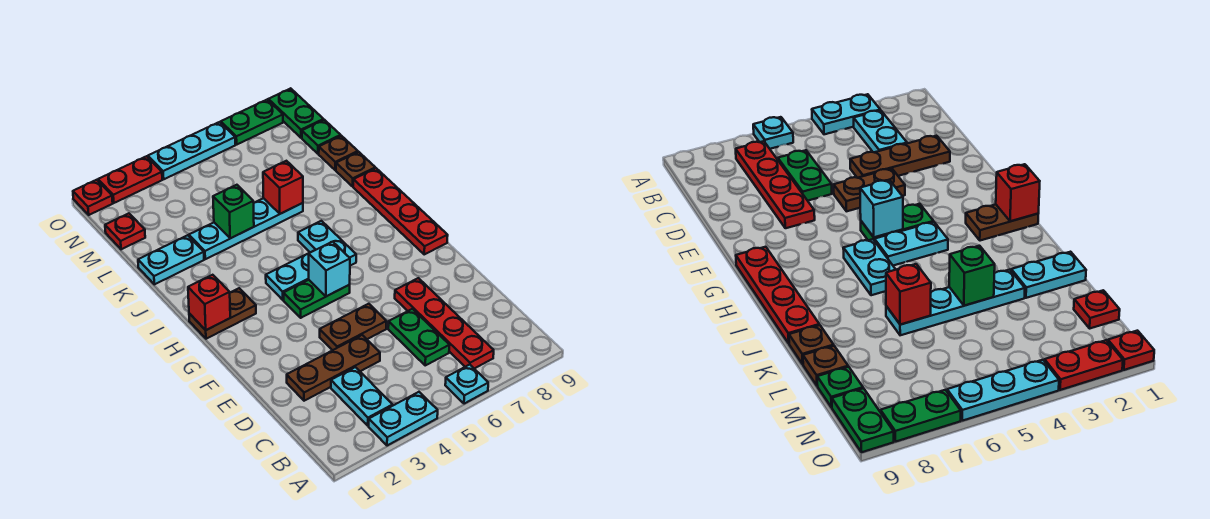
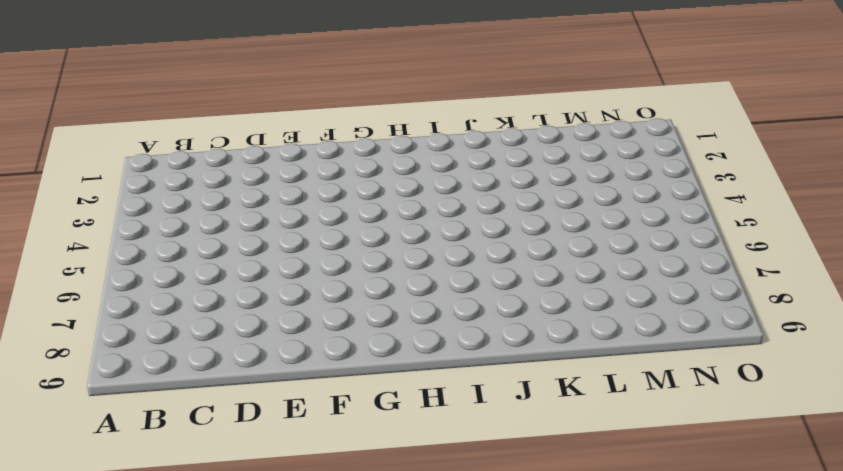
none -> cyan plate A3:A4 level 1
none -> cyan plate A6 level 1
none -> cyan plate B3:C3 level 1

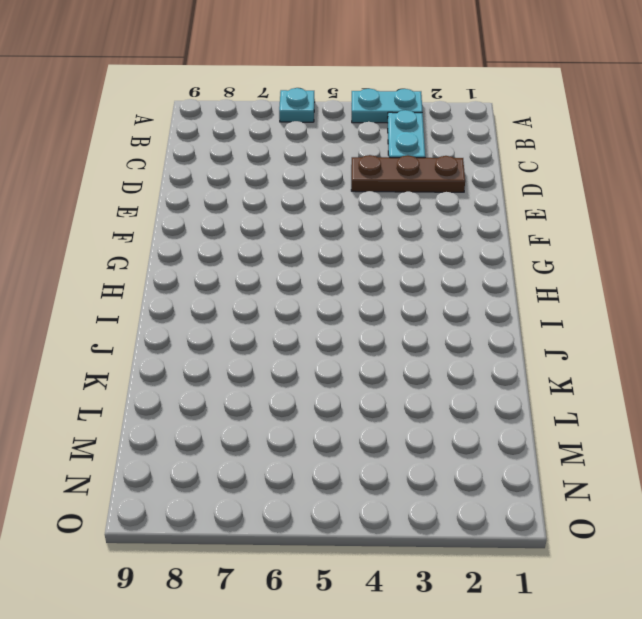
none -> red plate B7:E7 level 1
none -> green plate C6:D6 level 1
none -> brown plate E4:E5 level 1

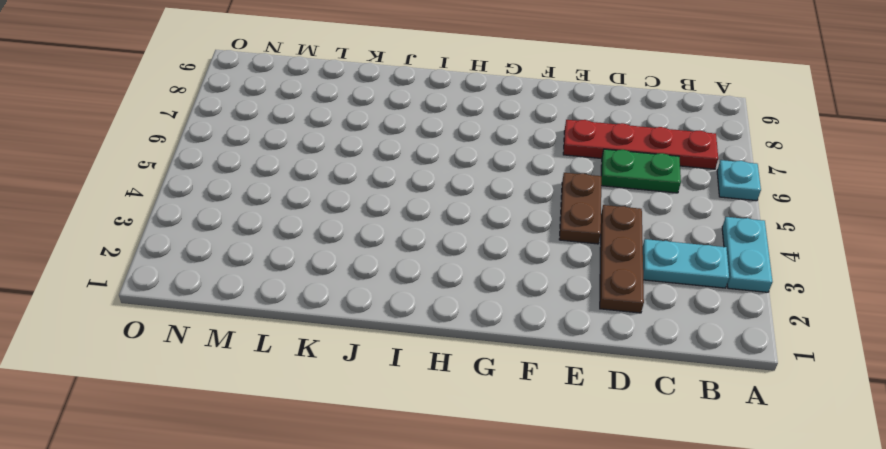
none -> green plate G4:G5 level 1
none -> red plate G9:J9 level 1
none -> brown plate H1:H2 level 1

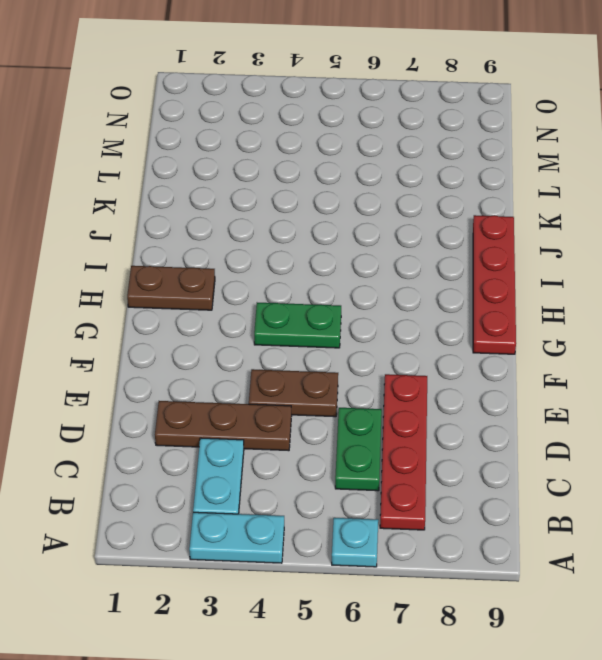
none -> cyan plate H4:H5 level 1
none -> cyan plate H6:I6 level 1
none -> cyan plate K1:K2 level 1

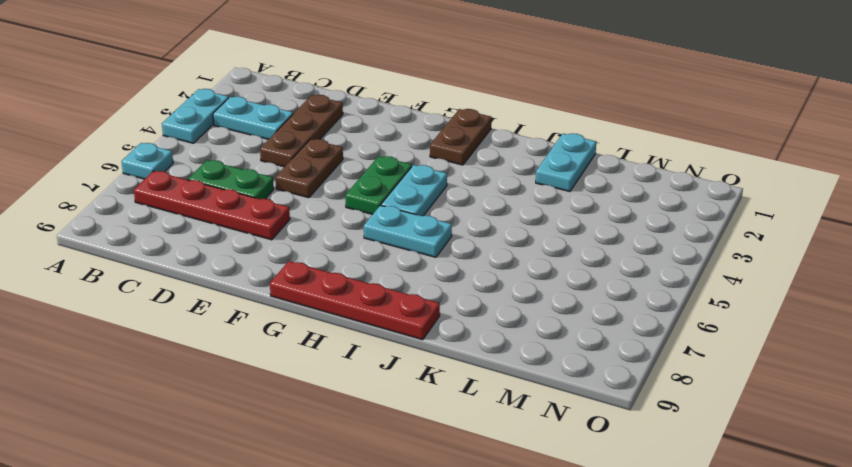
none -> cyan plate K3:K6 level 1
none -> brown plate K9 level 1
none -> brown plate L9 level 1

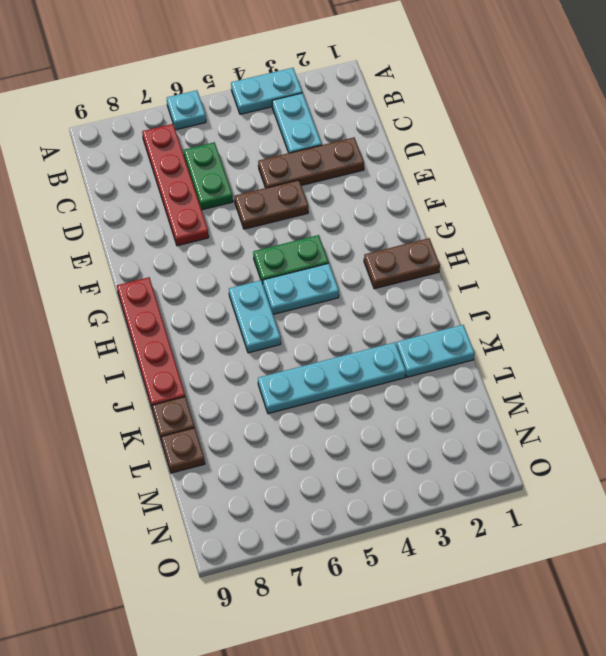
none -> red plate M1 level 1
none -> green plate M9 level 1
none -> green plate N9:O9 level 1

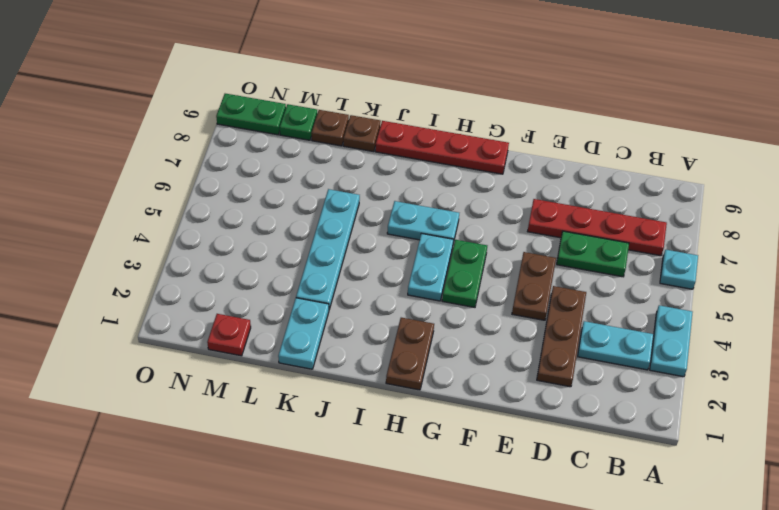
none -> red plate O1 level 1
none -> red plate O2:O3 level 1
none -> cyan plate O4:O6 level 1

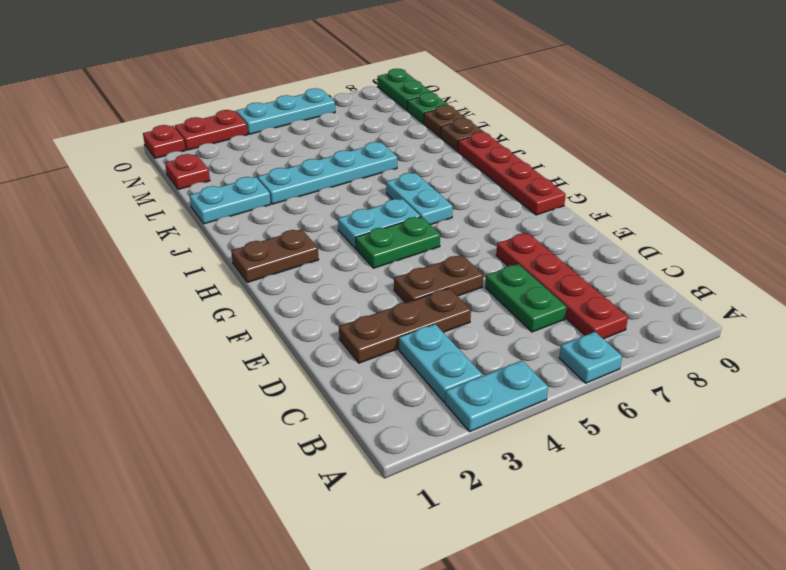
none -> green plate O7:O8 level 1
none -> cyan brick G5 level 2
none -> red brick H1 level 2

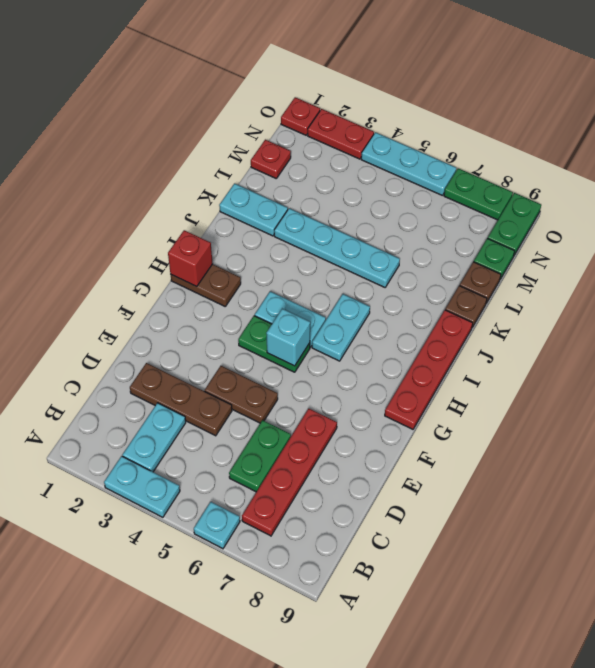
none -> green brick K4 level 2
none -> red brick K6 level 2

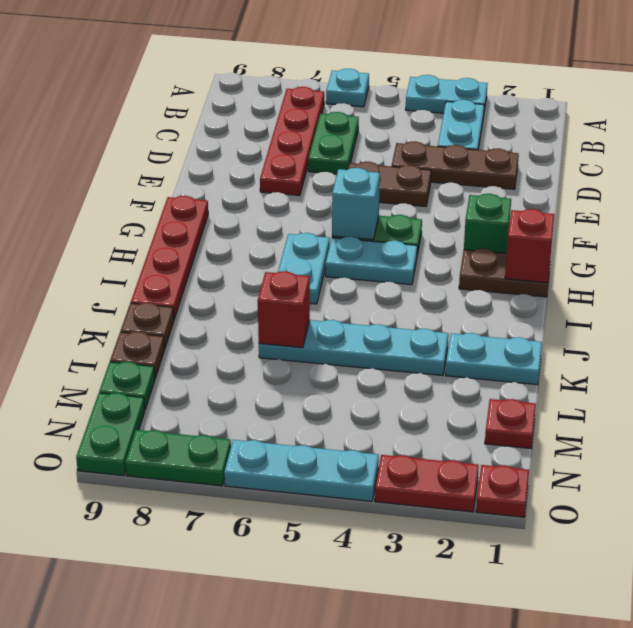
green brick G2 level 1 -> green brick K4 level 2

